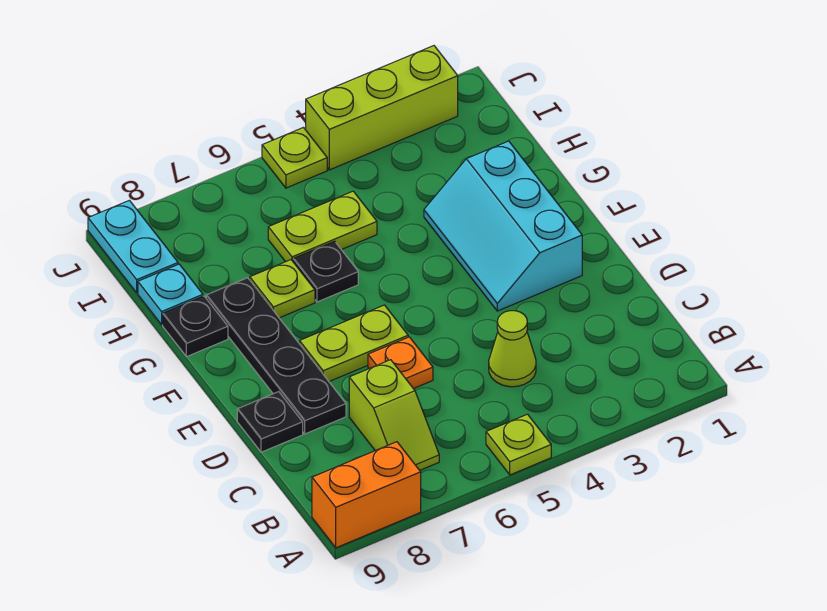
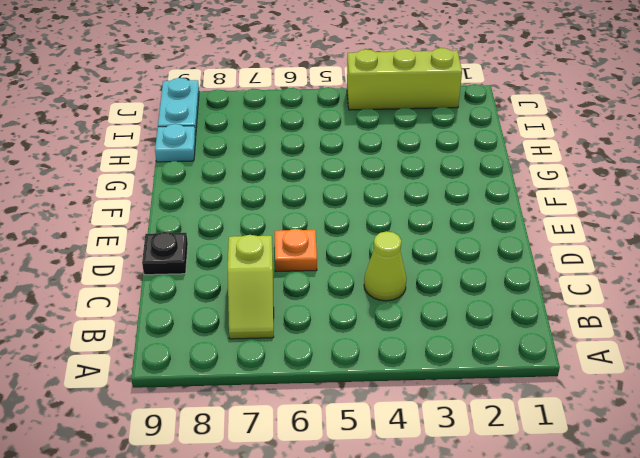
none -> lime plate A5 level 1
none -> orange brick A8:A9 level 1
none -> black plate D8:G8 level 1

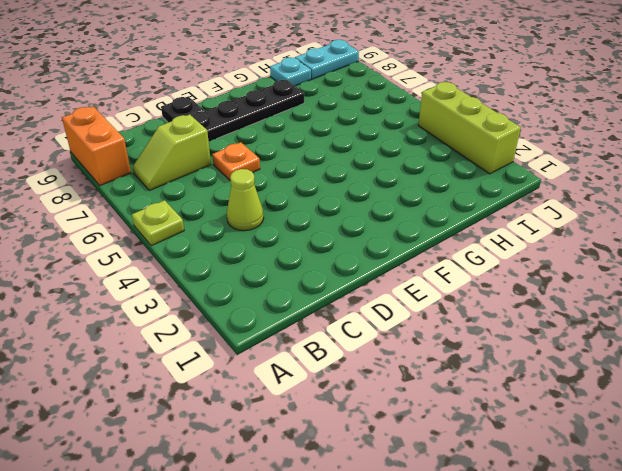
none -> cyan slope E2:G3 level 1 top 2
none -> lime plate E6:E7 level 1
none -> black plate G6 level 1

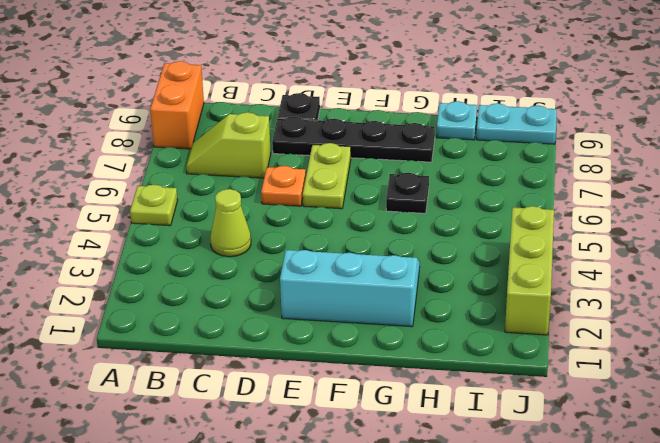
none -> lime plate G7 level 1
none -> black plate G9 level 1
none -> lime plate H5:H6 level 1

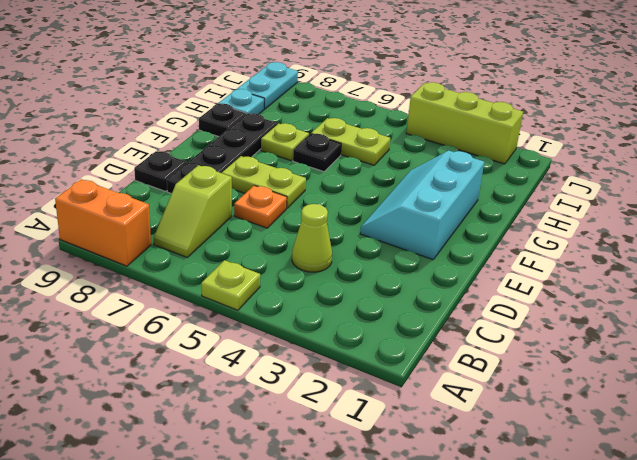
none -> lime plate J5 level 1

